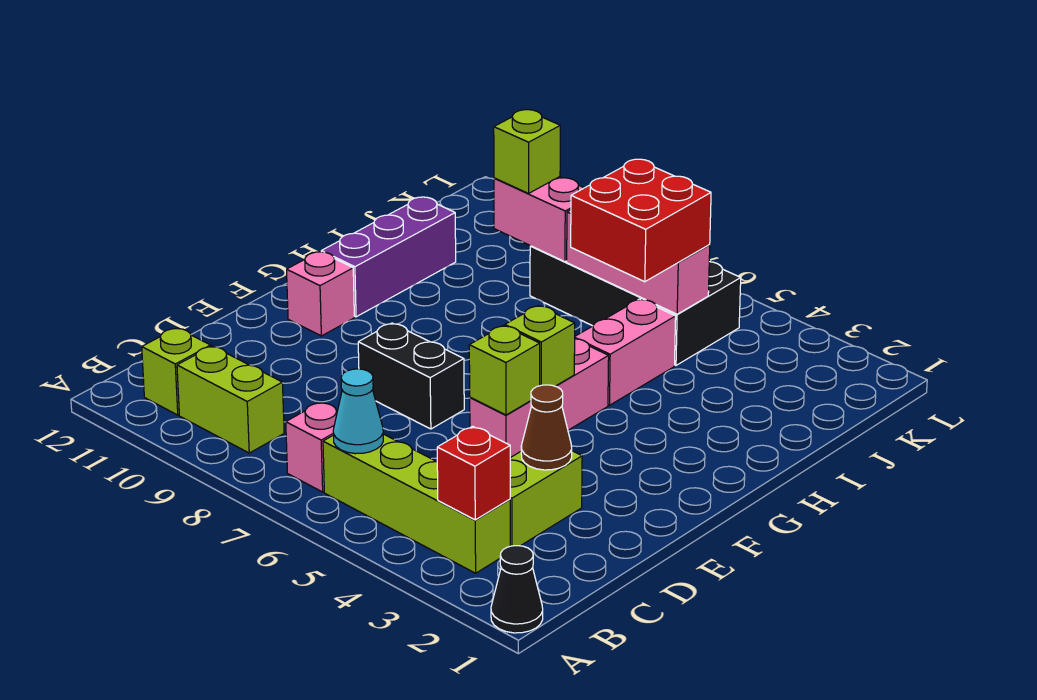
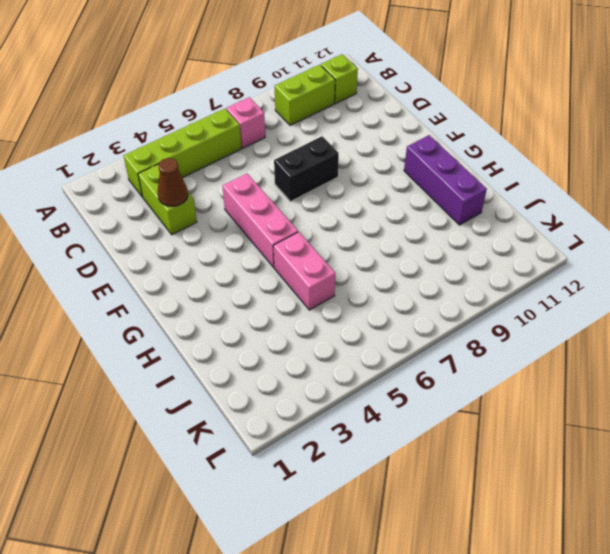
none -> black cone A1 level 1
none -> pink brick F11 level 1
none -> black brick J5:K8 level 1

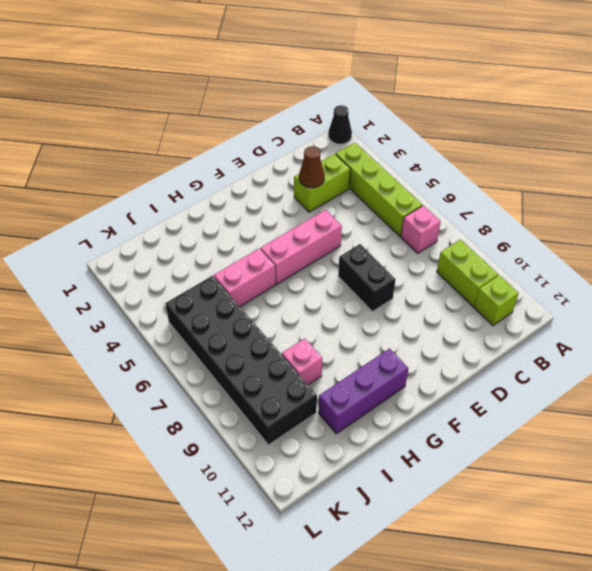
pink brick I9 level 1 -> pink brick F11 level 1
black brick J5:K10 level 1 -> black brick J5:K8 level 1
none -> red brick B3 level 2
none -> cyan cone B6 level 2
none -> lime brick E5 level 2

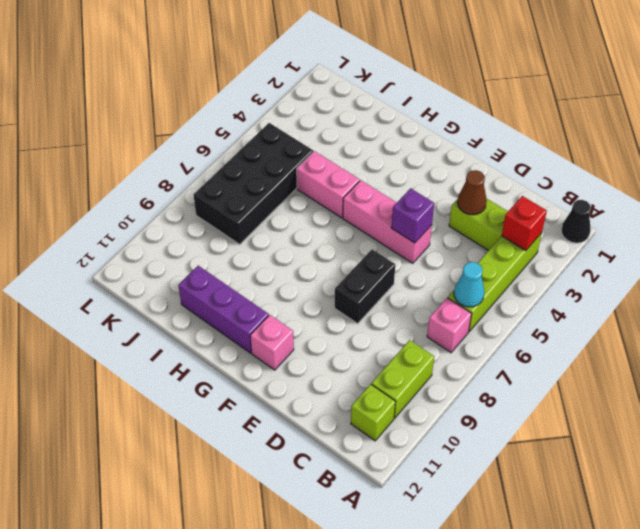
purple brick E5 level 2 -> lime brick E5 level 2
none -> lime brick F5 level 2
none -> pink brick J5:J7 level 2
none -> pink brick J8:J9 level 2

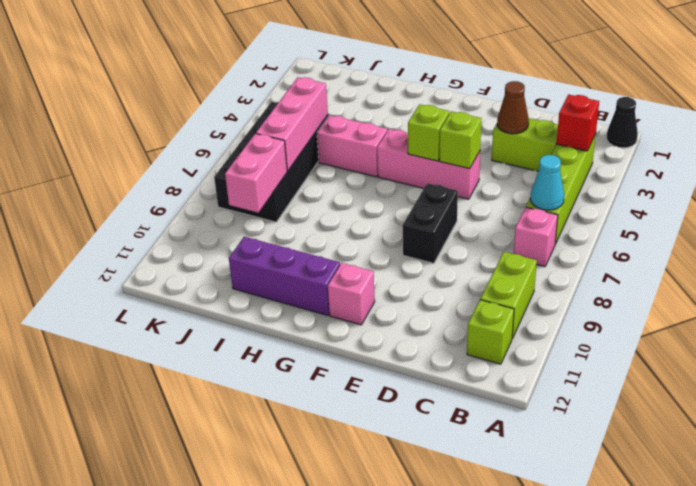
none -> red brick I5:J6 level 3
none -> lime brick J9 level 3

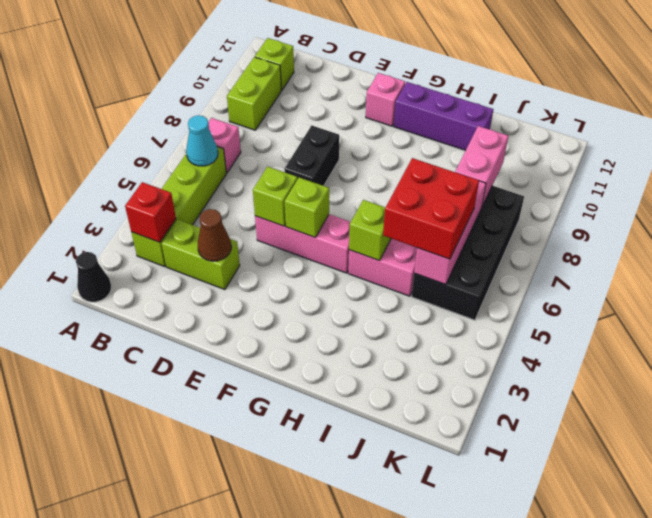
lime brick H5 level 2 -> lime brick J9 level 3

